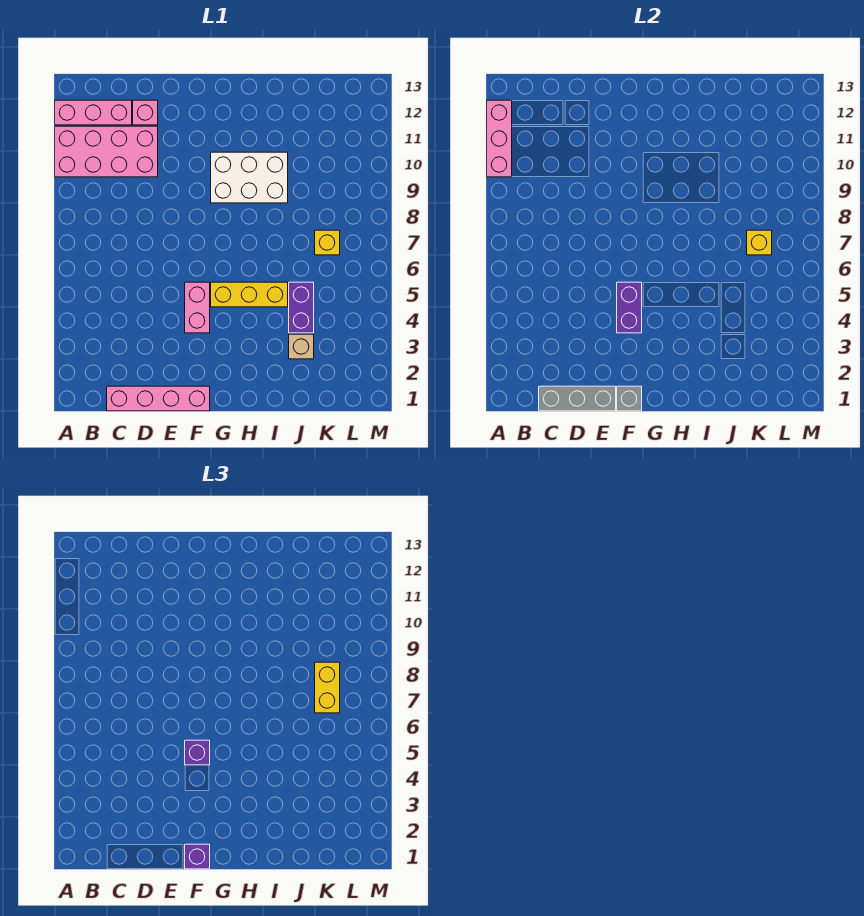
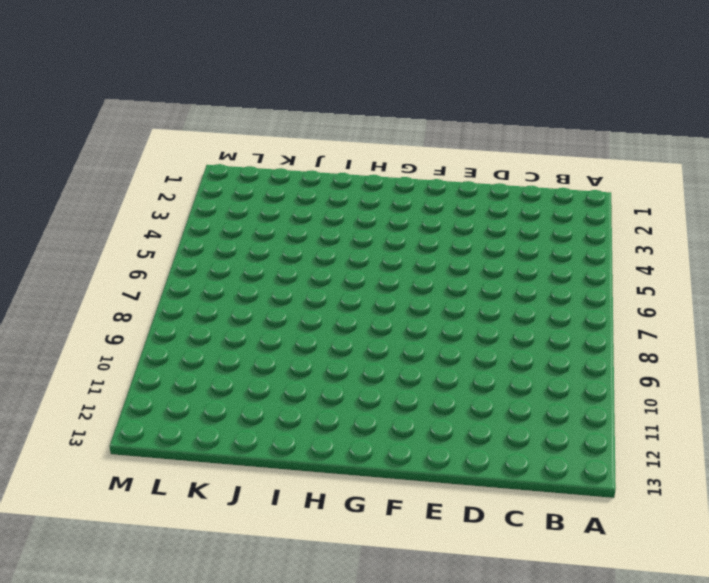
none -> pink brick A10:D11 level 1
none -> pink brick A12:C12 level 1
none -> pink brick C1:F1 level 1

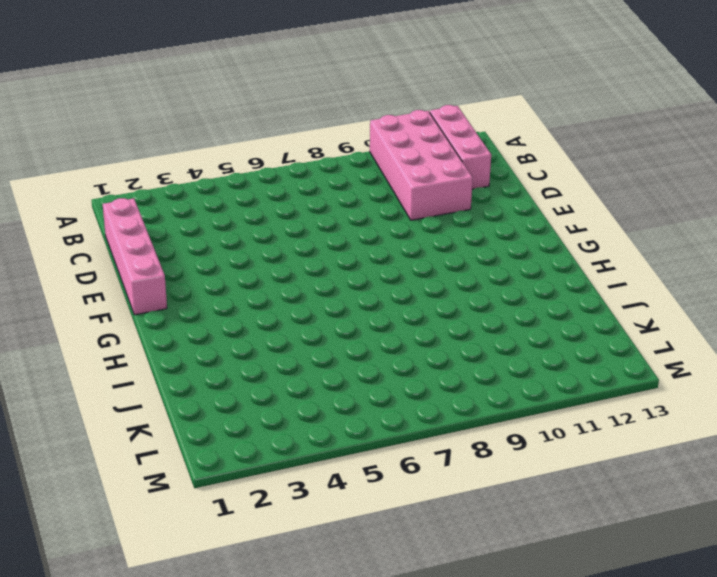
none -> pink brick D12 level 1
none -> pink brick F4:F5 level 1
none -> yellow brick G5:I5 level 1

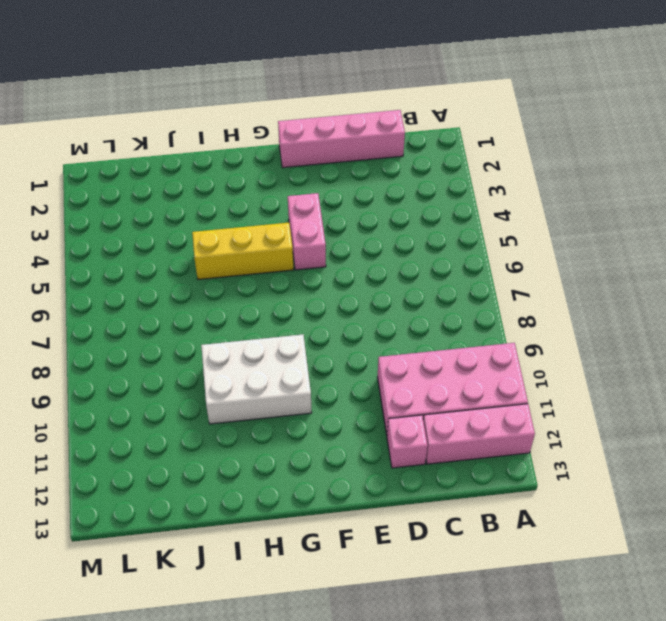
none -> tan brick J3 level 1
none -> purple brick J4:J5 level 1
none -> yellow brick K7 level 1

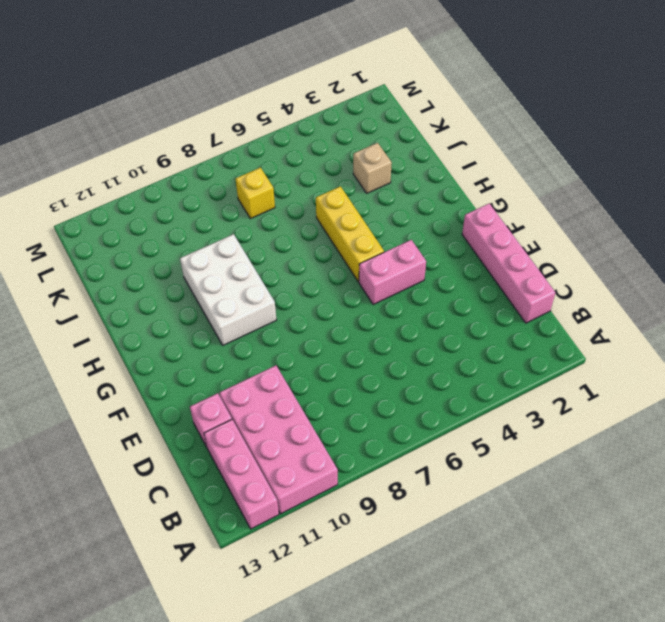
none -> purple brick J4:J5 level 1
none -> pink brick A10:A12 level 2
none -> grey brick C1:E1 level 2

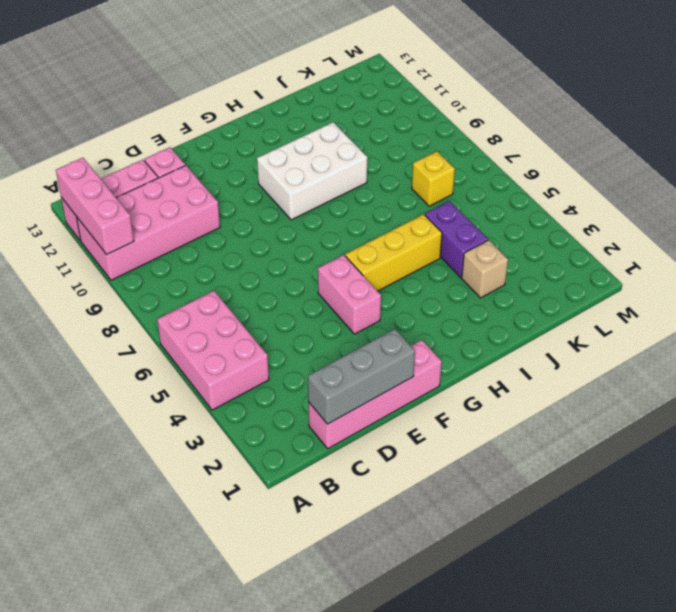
pink brick A4:B6 level 1 -> none
none -> grey brick F1 level 2
none -> purple brick F4:F5 level 2
none -> yellow brick K7 level 2

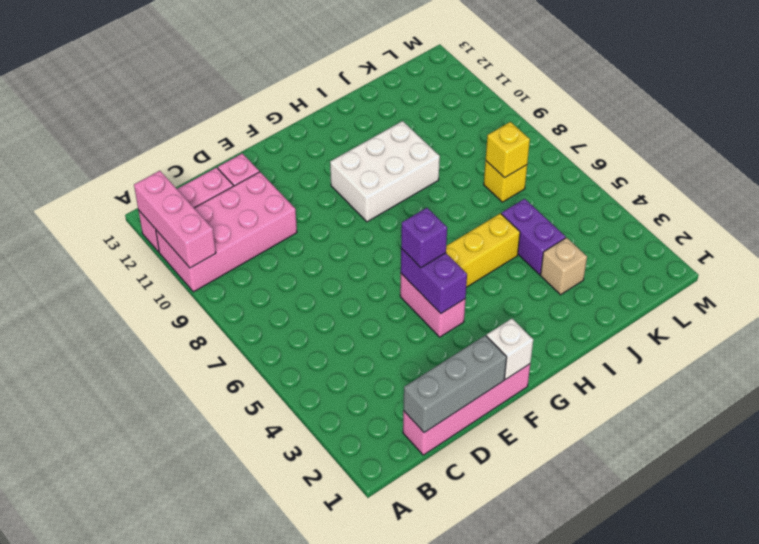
white brick F1 level 2 -> grey brick F1 level 2
none -> purple brick F1 level 3
none -> yellow brick K7:K8 level 3

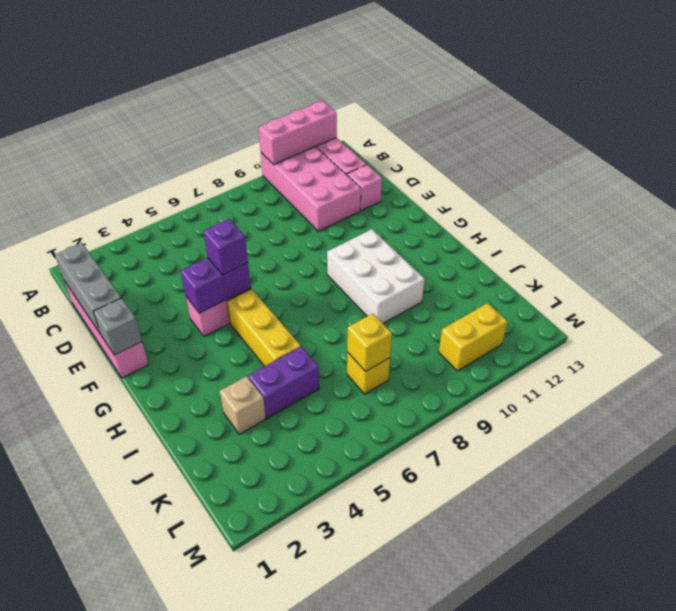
yellow brick L10:L11 level 1 -> yellow brick K7:K8 level 3
none -> purple brick F1 level 3

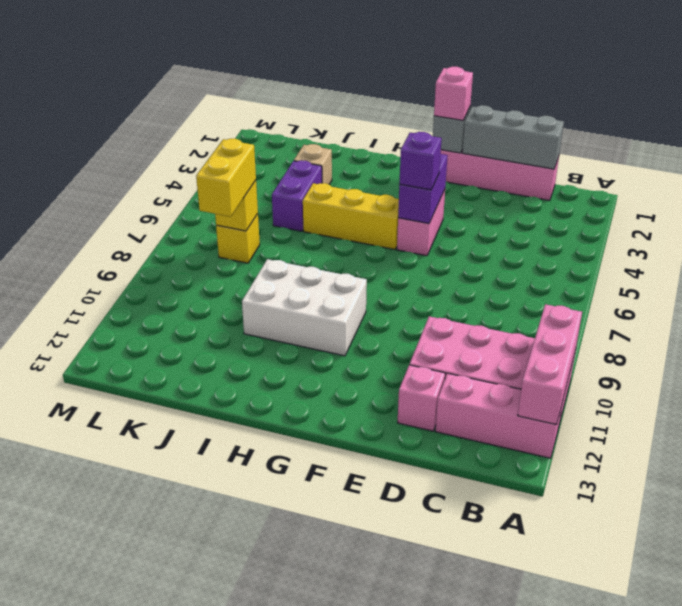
pink brick F1 level 3 -> purple brick F1 level 3

